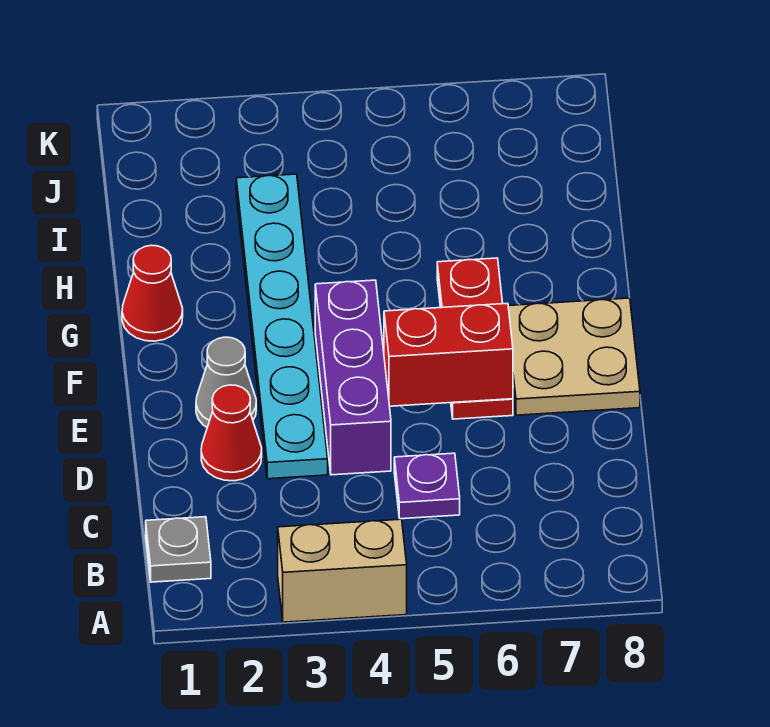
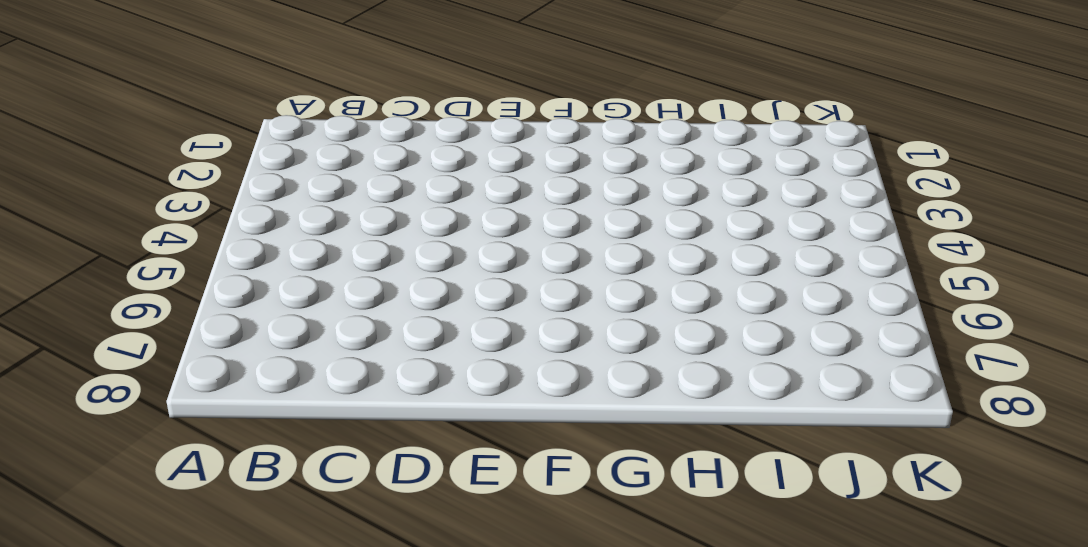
none -> tan brick A3:A4 level 1
none -> grey plate B1 level 1

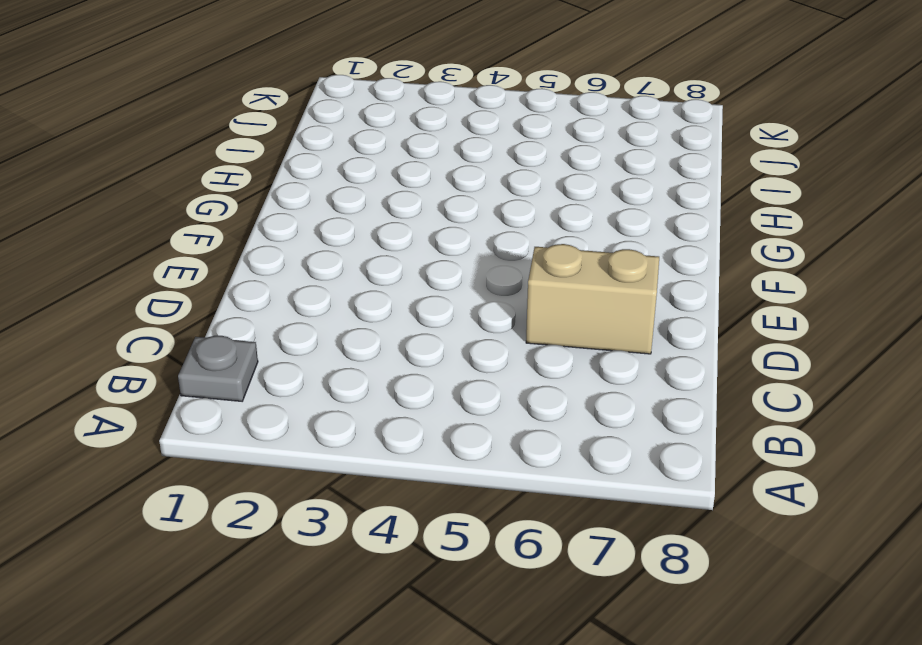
tan brick D6:D7 level 1 -> tan brick A3:A4 level 1
none -> purple plate C5 level 1
none -> red cone D2 level 1

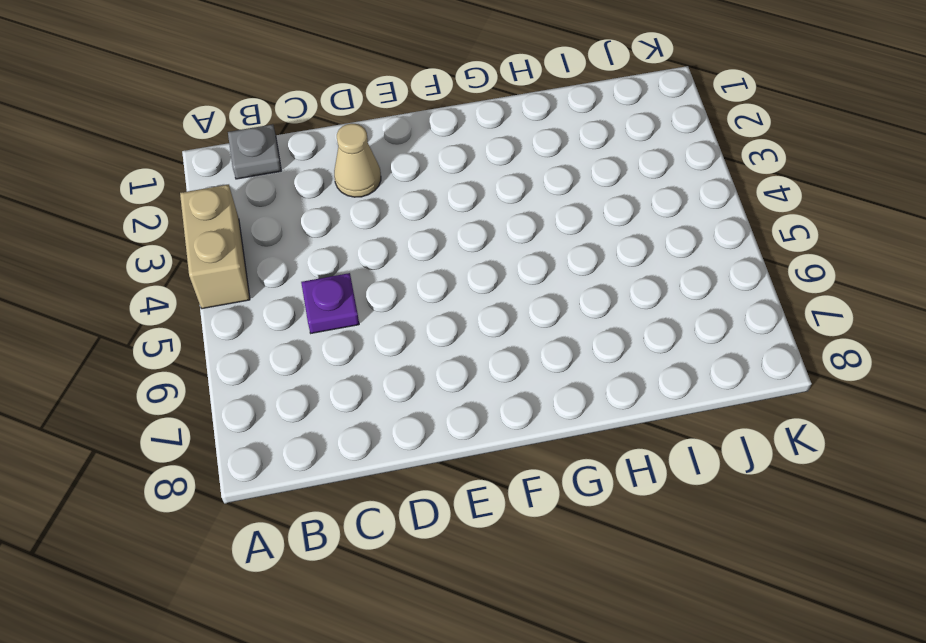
tan cone D2 level 1 -> red cone D2 level 1
none -> cyan plate D3:I3 level 1
none -> purple brick D4:F4 level 1

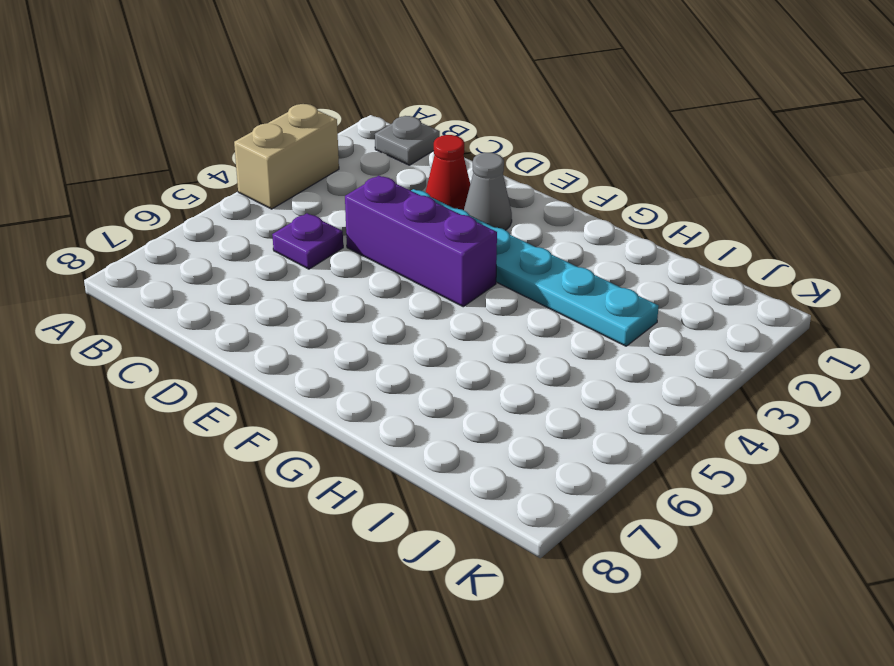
none -> red plate E6:G6 level 1
none -> tan plate E7:F8 level 1

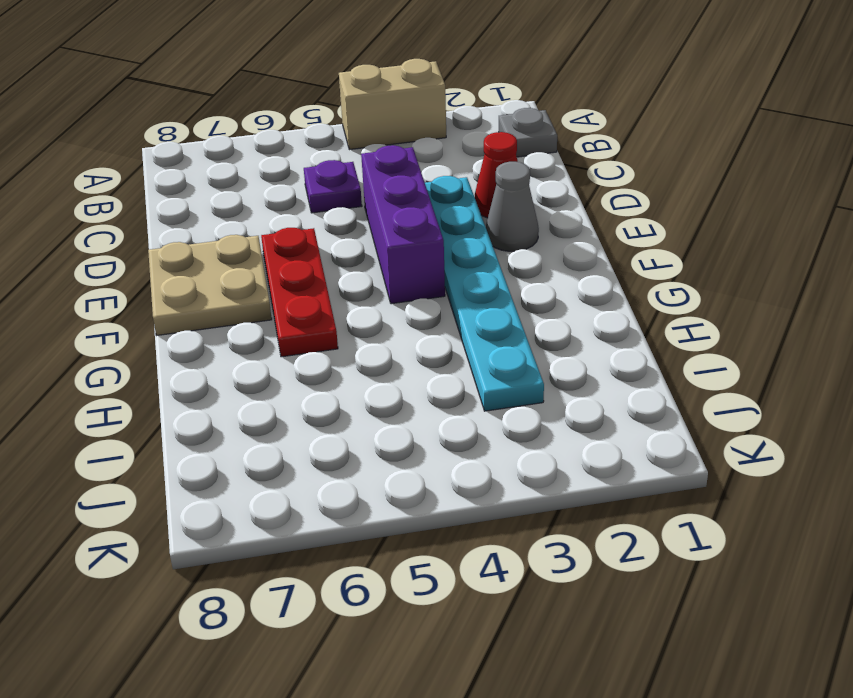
none -> red cone G1 level 1
none -> red brick E5:E6 level 2

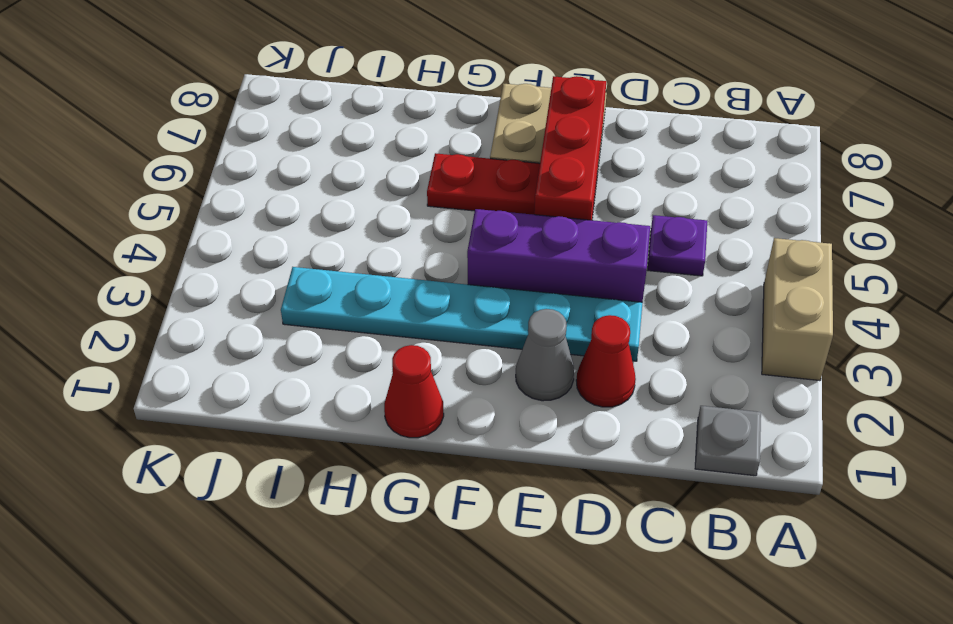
red brick E5:E7 level 2 -> red brick E5:E6 level 2

